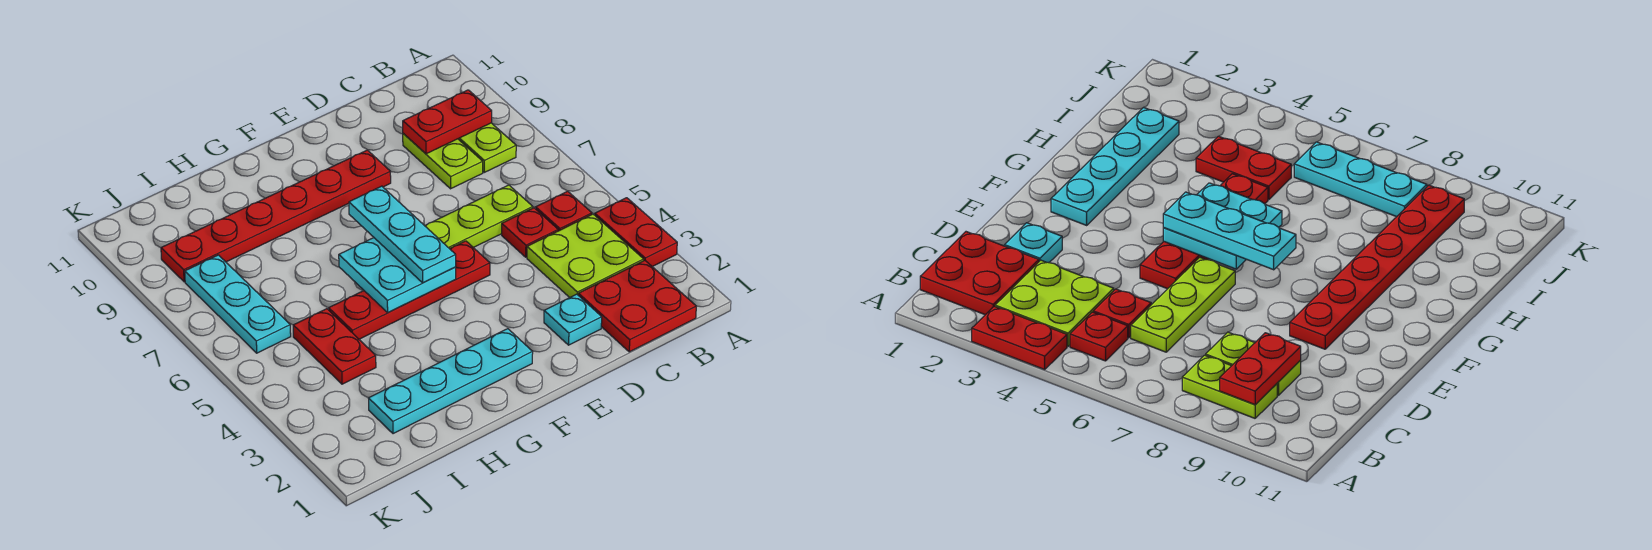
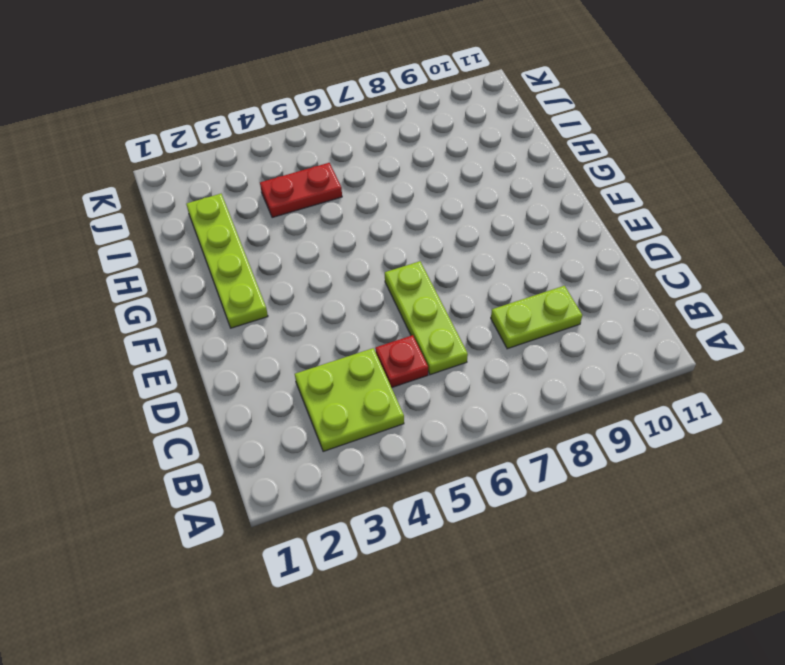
lime plate F2:I2 level 1 -> cyan plate F2:I2 level 1
none -> red plate A3:A4 level 1
none -> red plate B1:C2 level 1
none -> red plate B5 level 1

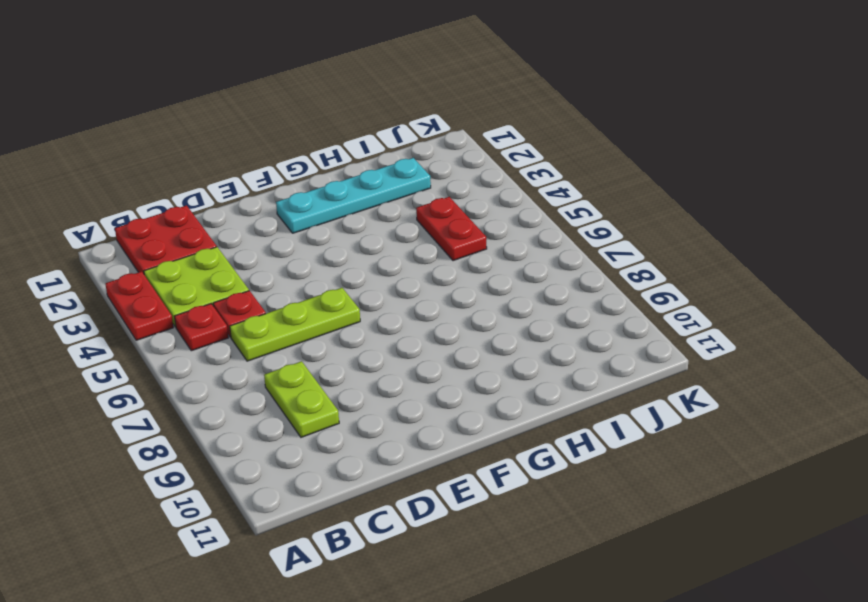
none -> lime plate B8:B9 level 1
none -> cyan plate D2 level 1
none -> red plate E5:H5 level 1

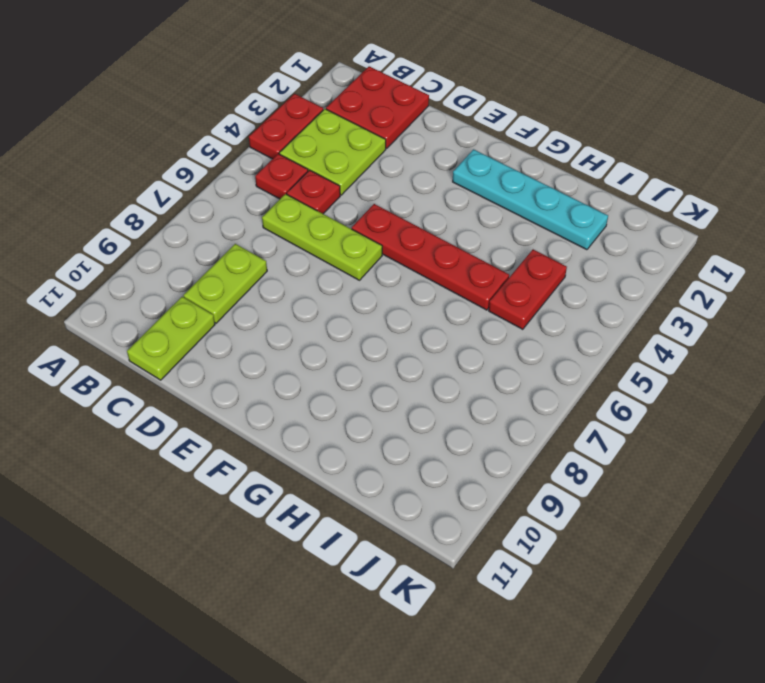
lime plate C10:C11 level 1 -> lime plate B8:B9 level 1
none -> cyan plate D2 level 1
none -> red plate E9:J9 level 1
none -> cyan plate J6:J8 level 1

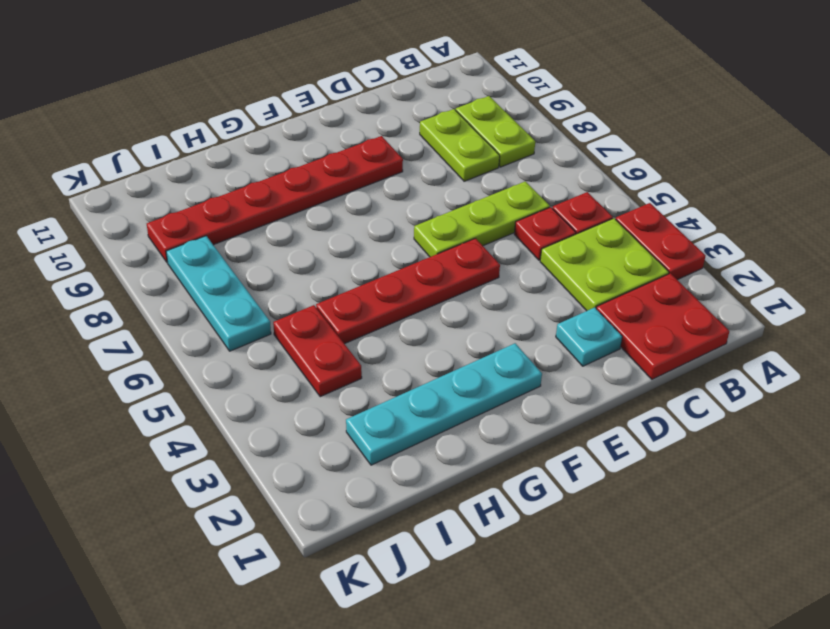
none -> red plate B9:C9 level 2
none -> cyan plate F5:G6 level 2
none -> cyan plate F5:F7 level 3

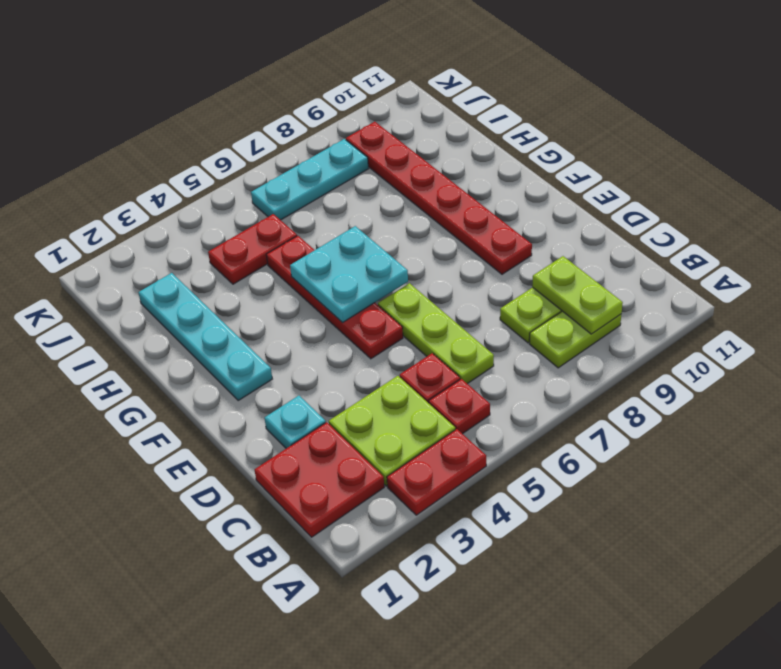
lime plate B9:C9 level 2 -> red plate B9:C9 level 2
none -> cyan plate F5:F7 level 3

